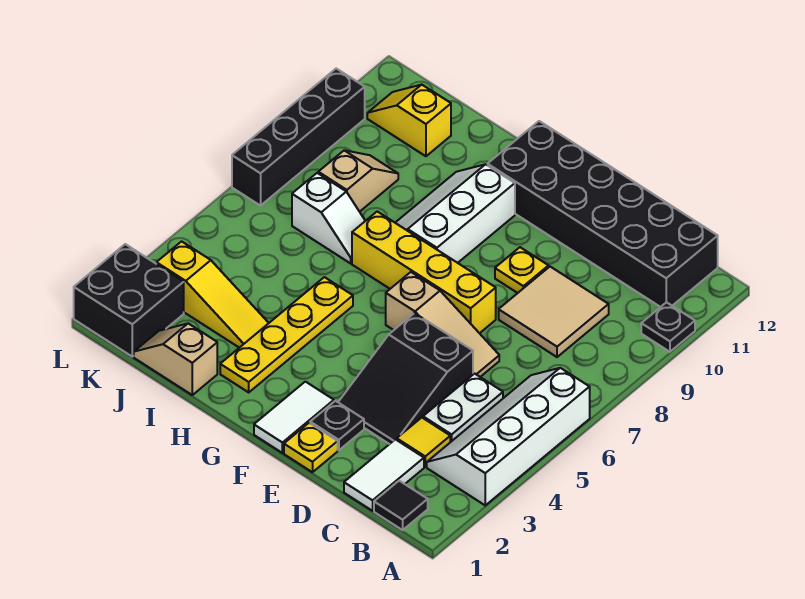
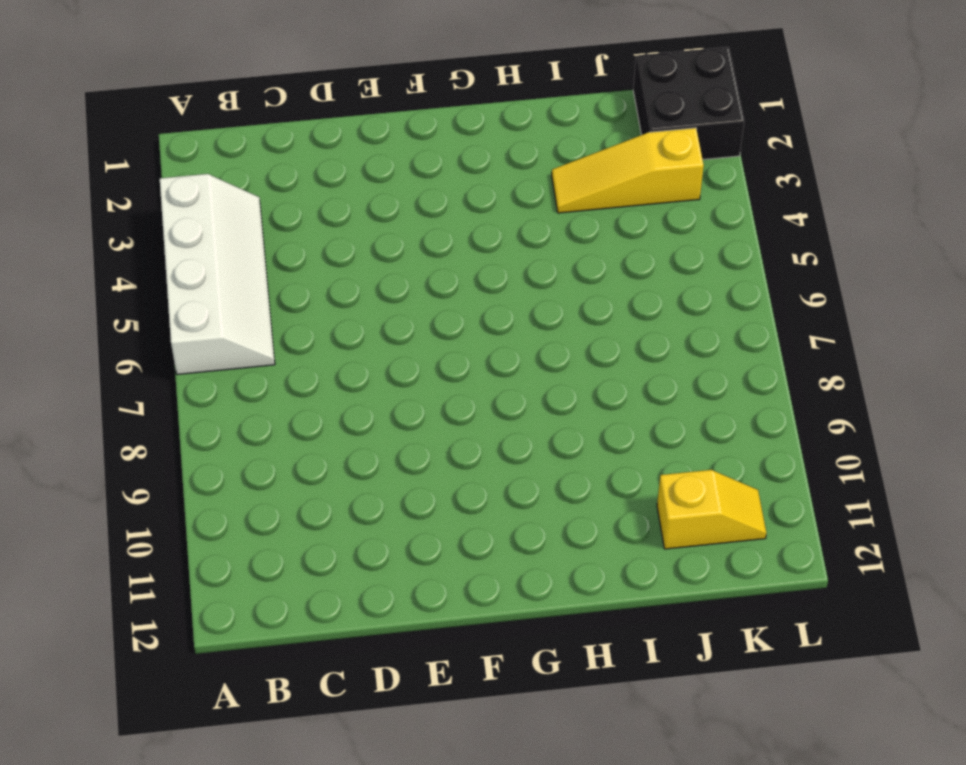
none -> black plate A10 level 1
none -> black tile B1 level 1
none -> black brick B11:G12 level 1

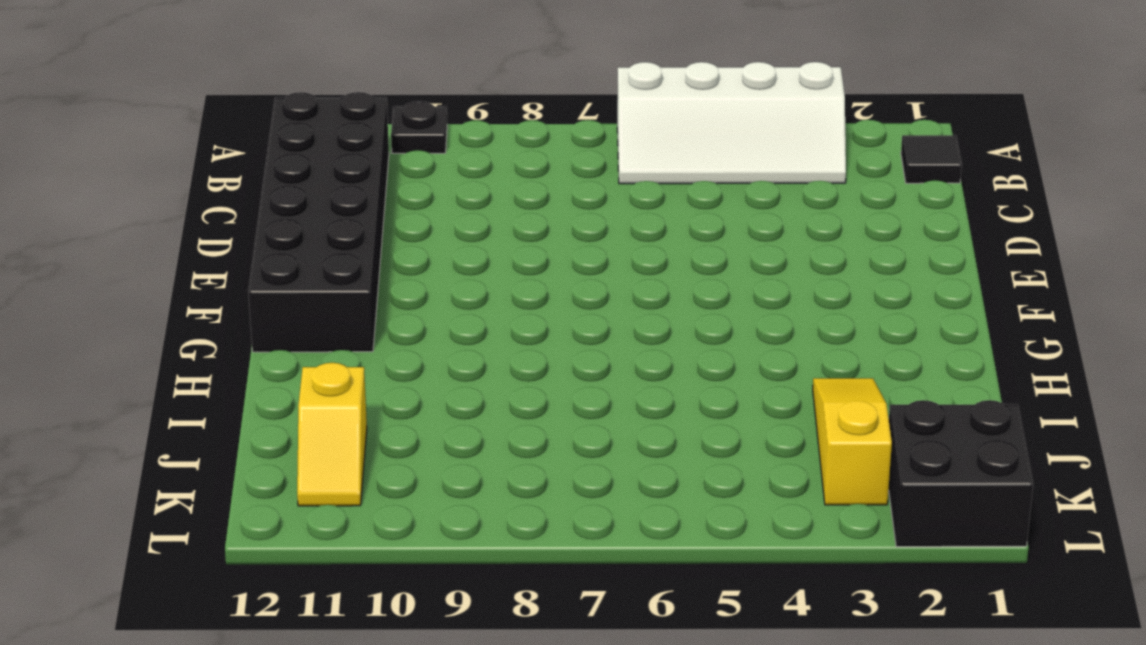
none -> white tile C1:C2 level 1
none -> yellow tile C3 level 1
none -> white plate C4:C5 level 1

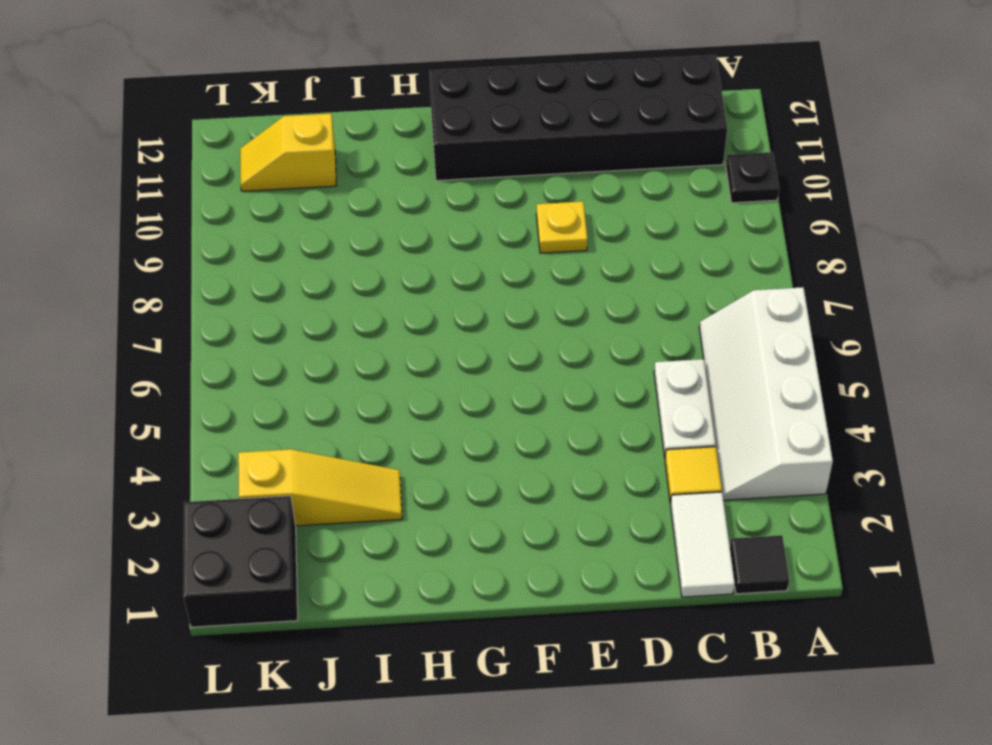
none -> tan tile C8:D9 level 1
none -> black slope D3:E5 level 1 top 5
none -> tan slope D6:F6 level 1 top F

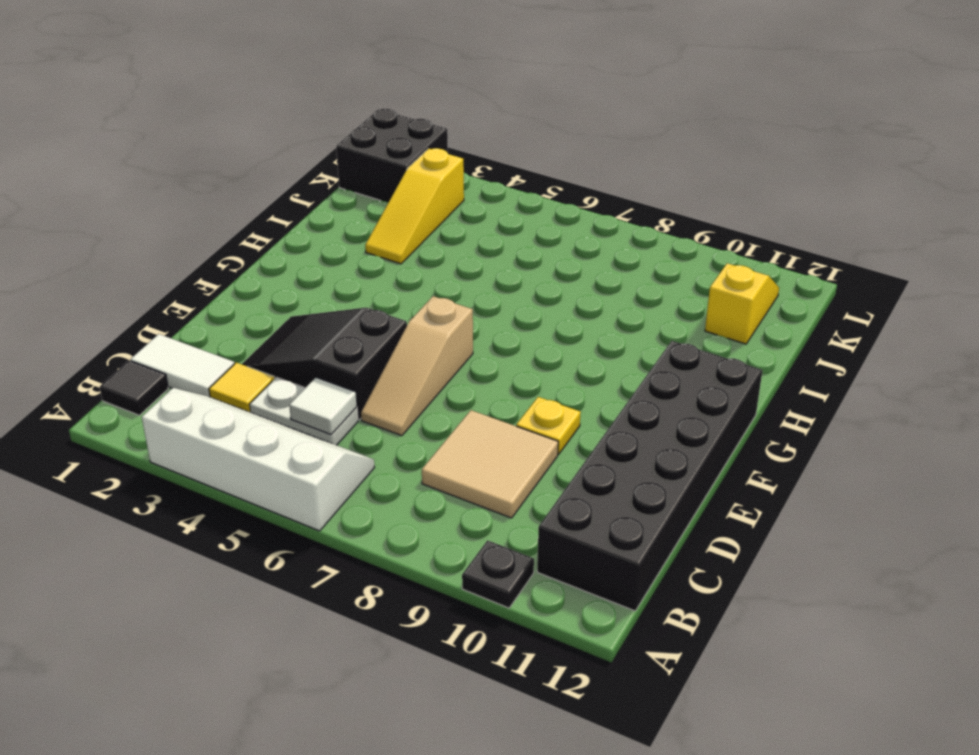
white tile C5 level 2 -> none
none -> yellow plate E1 level 1
none -> black plate E2 level 1
none -> yellow brick E7:H7 level 1

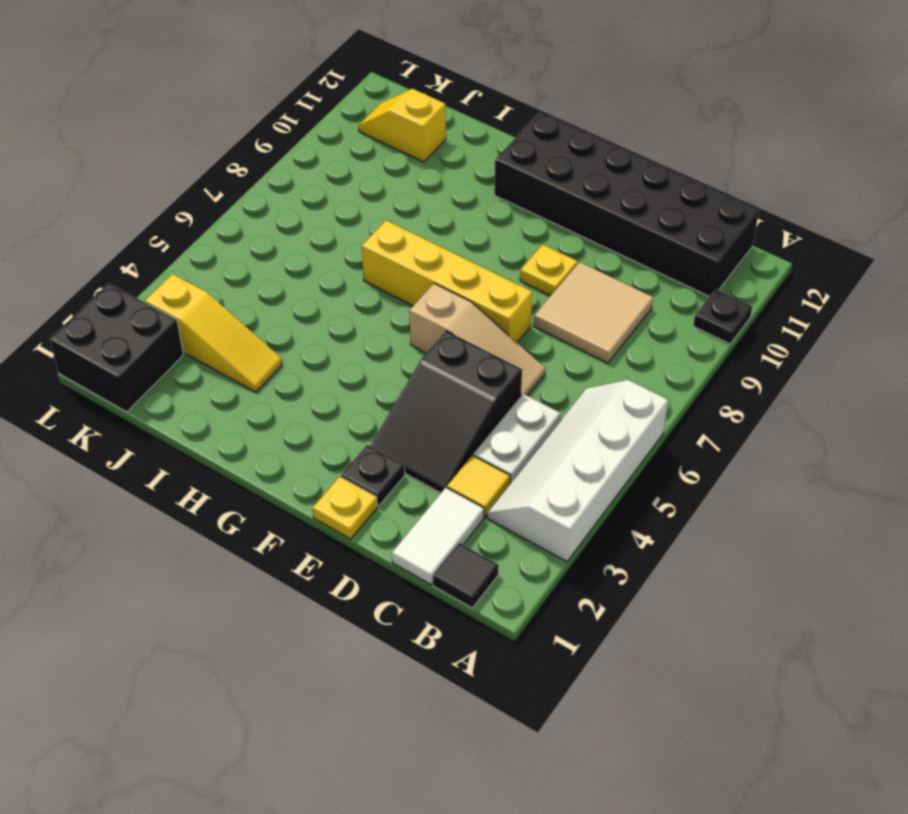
none -> white tile F1:F2 level 1
none -> white slope G8:H10 level 1 top G
none -> yellow plate H2:H5 level 1

